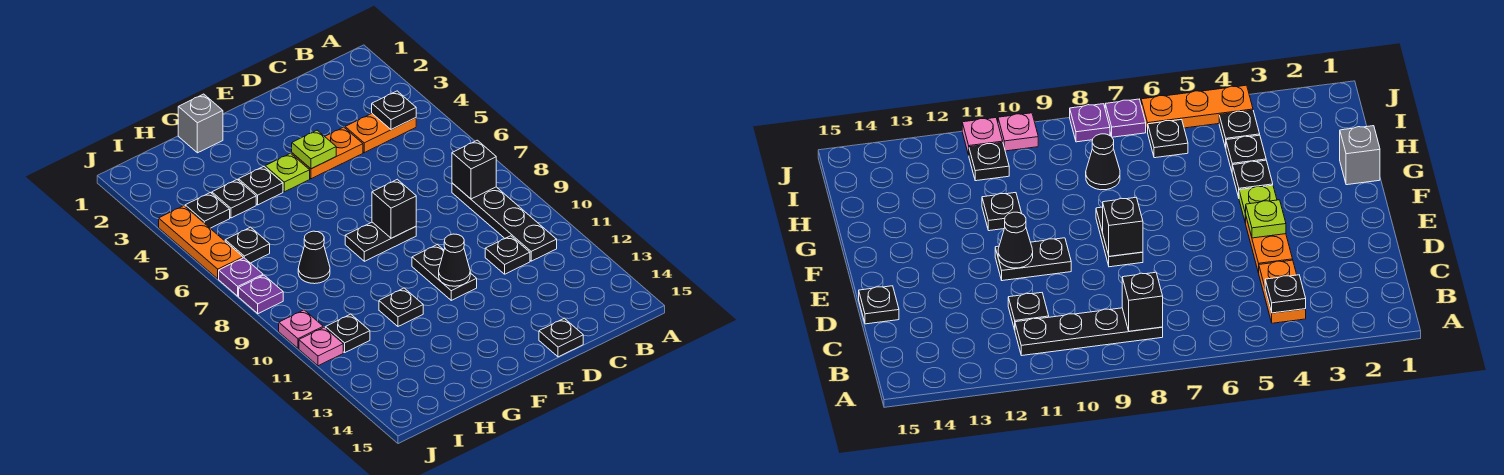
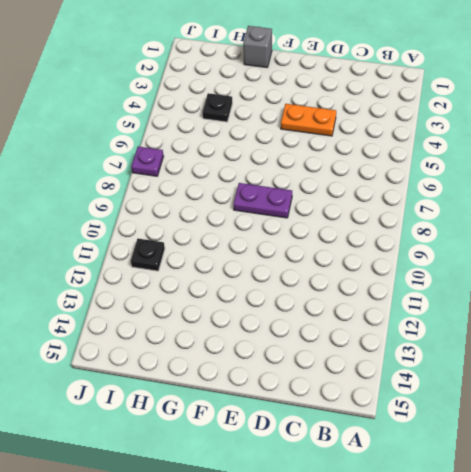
purple plate E8:F8 level 1 -> black plate E8:F8 level 1
none -> orange plate B4:C4 level 1
none -> black plate B8:B11 level 1
none -> black plate C11 level 1

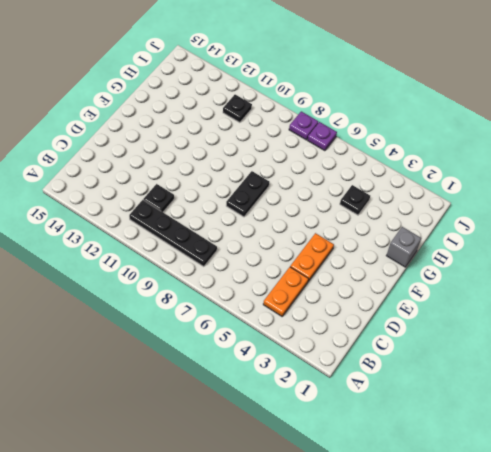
none -> black plate D15 level 1
none -> black plate E10:E11 level 1
none -> lime plate F4 level 1

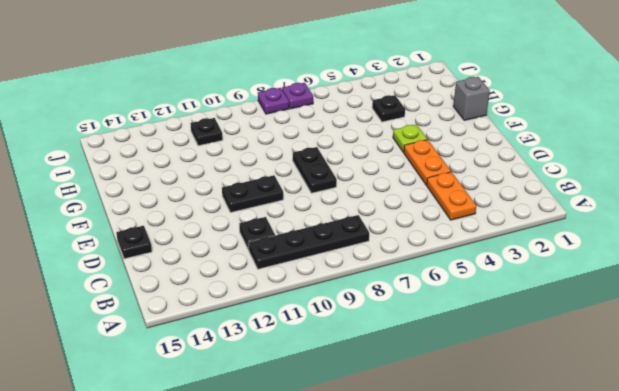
none -> black plate G4 level 1
none -> black plate G11 level 1
none -> black cone H8 level 1

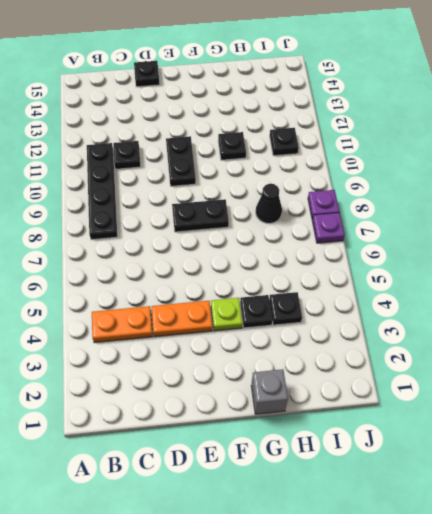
none -> black plate I4 level 1
none -> black plate I6 level 1
none -> orange plate J4:J6 level 1

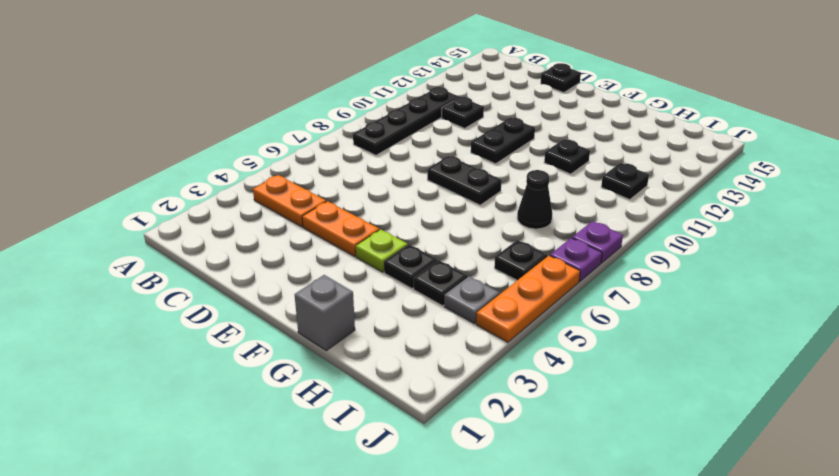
grey plate I4 level 1 -> black plate I4 level 1
none -> pink plate J10 level 1
none -> pink plate J11 level 1
none -> black plate B4 level 2

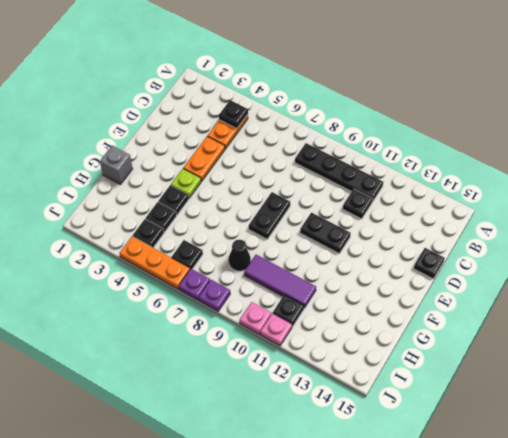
purple tile H9:H11 level 1 -> none
none -> black plate G11 level 1
none -> black brick B8 level 2
none -> lime plate E4 level 2

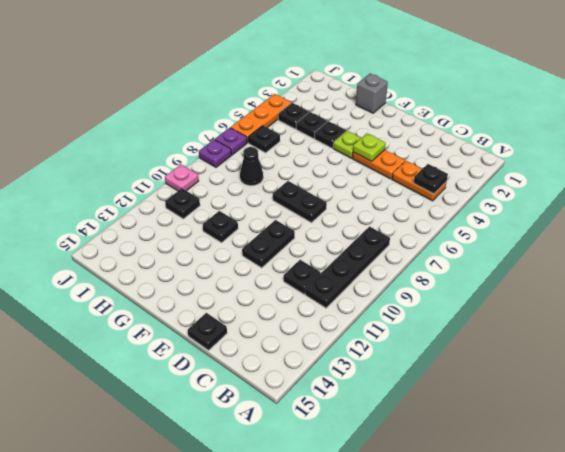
none -> pink plate J11 level 1
none -> black brick B8 level 2
none -> black brick E8 level 2

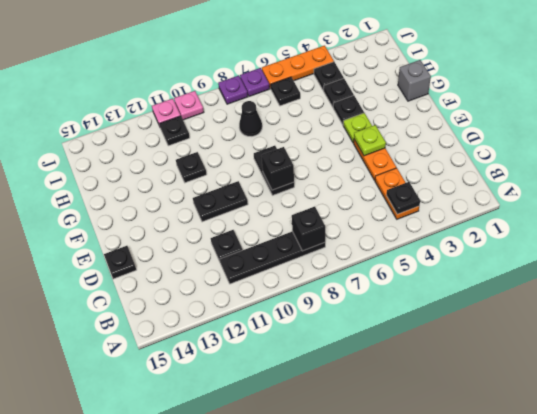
none -> black cone E11 level 2

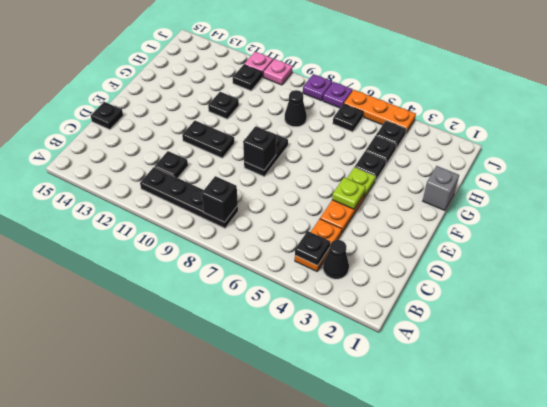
black cone B3 level 1 -> black cone E11 level 2

